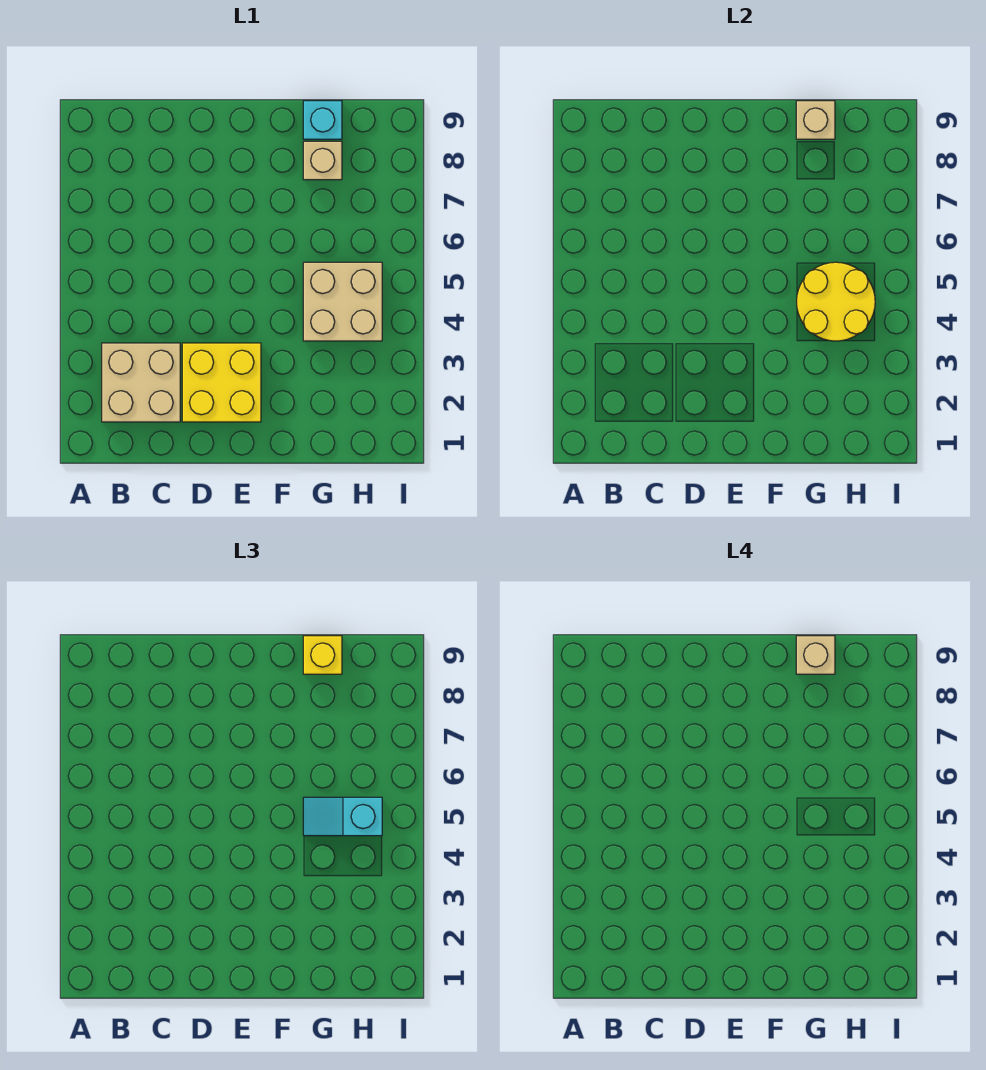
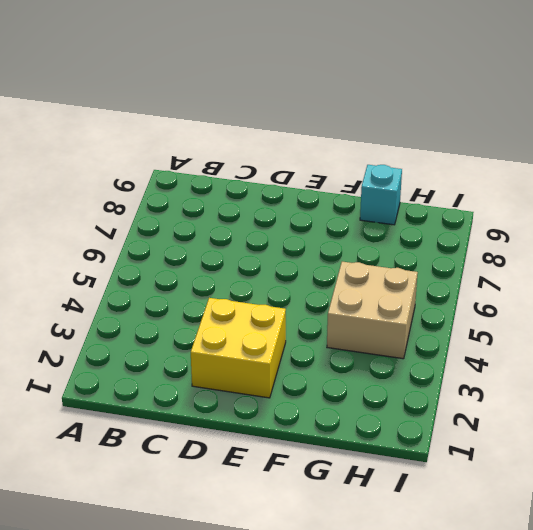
none -> tan brick B2:C3 level 1
none -> tan brick G8 level 1

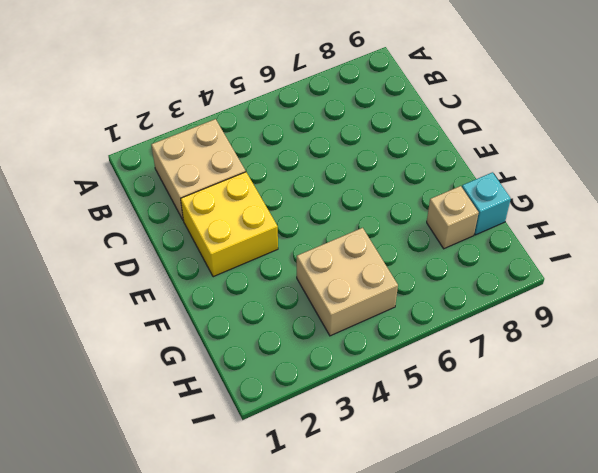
none -> yellow round brick G4:H5 level 2
none -> tan brick G9 level 2

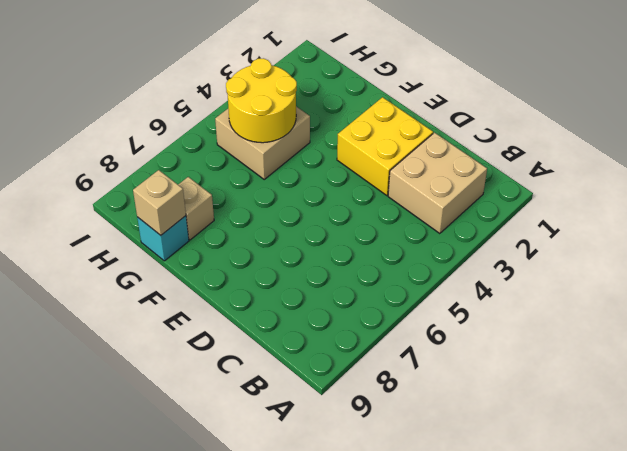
none -> cyan slope G5:H5 level 3 top H
none -> yellow brick G9 level 3

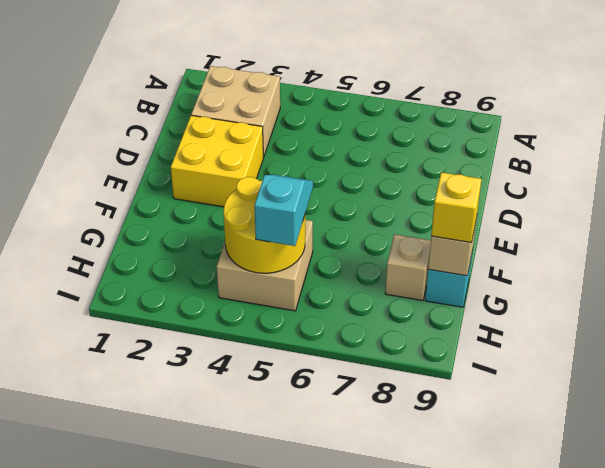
none -> tan brick G9 level 4

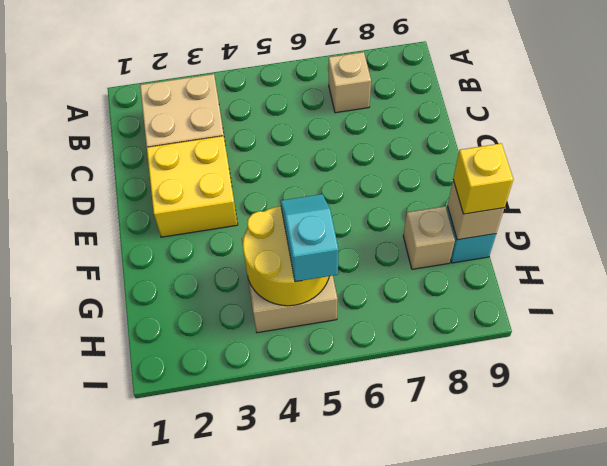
tan brick B7 level 1 -> tan brick G9 level 4

